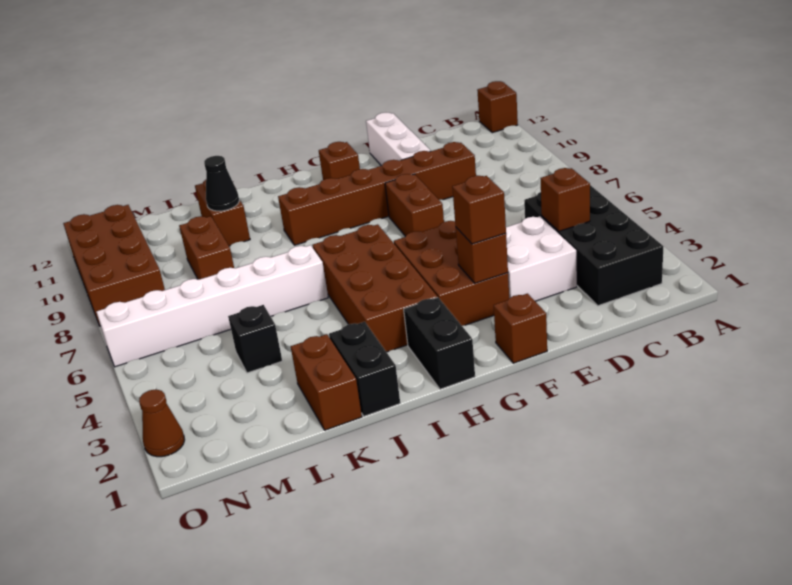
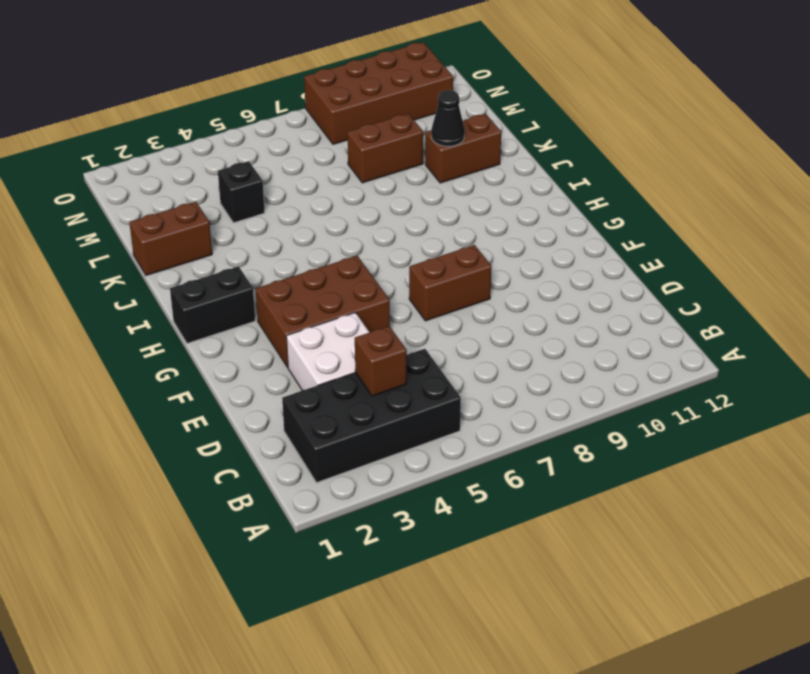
none -> brown brick A12 level 1
none -> brown brick D9:I9 level 1
none -> white brick E10:E12 level 1

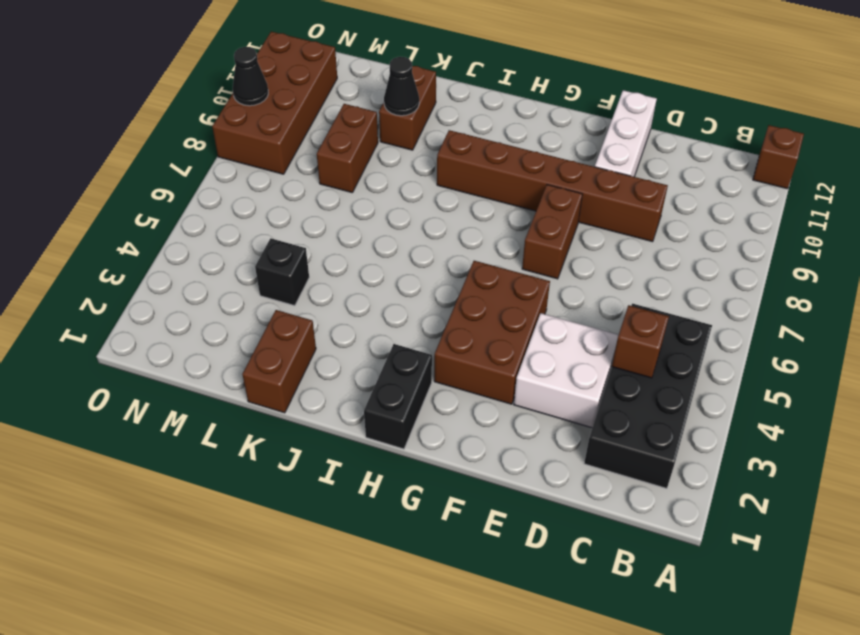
black cone O9 level 2 -> none
none -> brown brick F1 level 1
none -> brown brick G11 level 1
none -> brown brick H3:I6 level 1

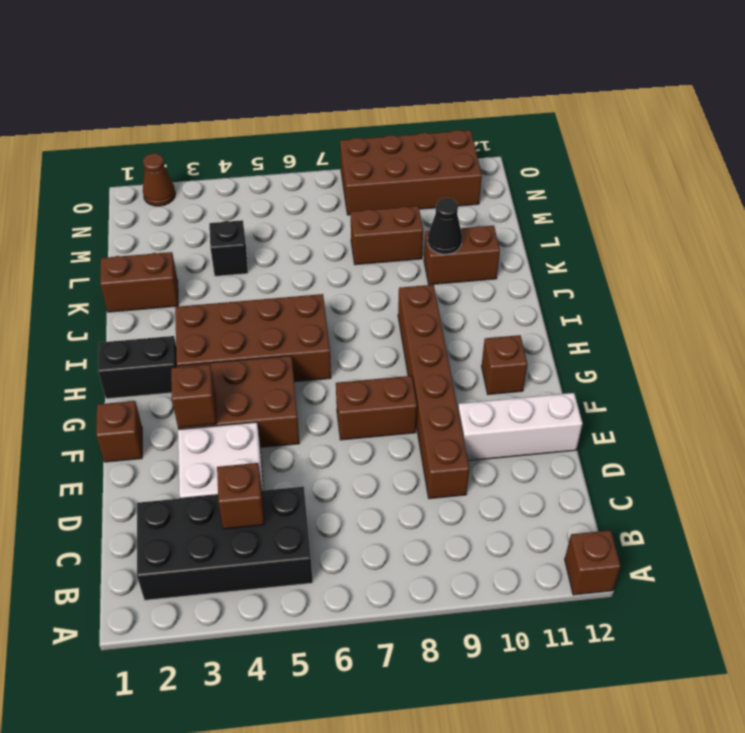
none -> black brick J1:J2 level 1
none -> white brick J6:O6 level 1
none -> brown brick F3 level 3

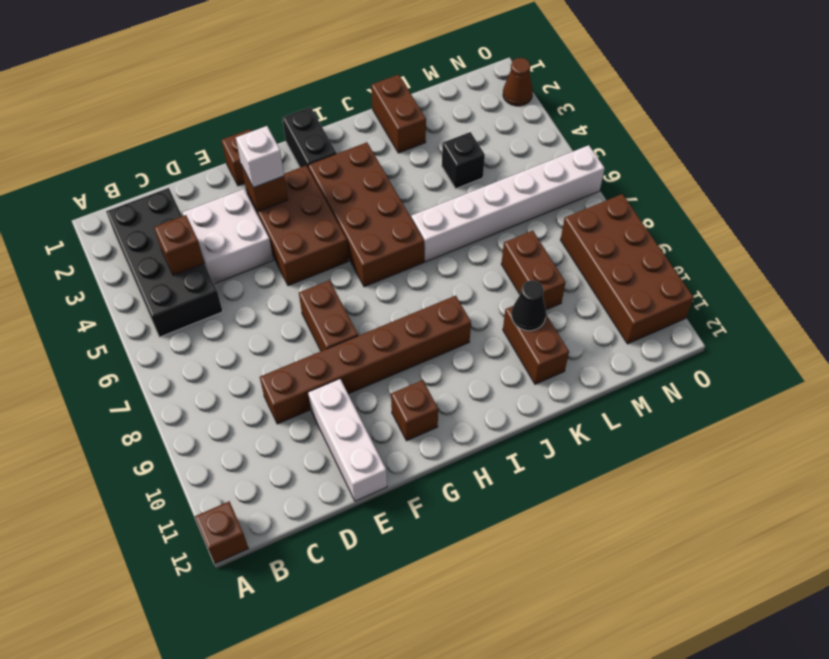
white brick F3 level 3 -> brown brick F3 level 3
none -> black brick J1:J2 level 1

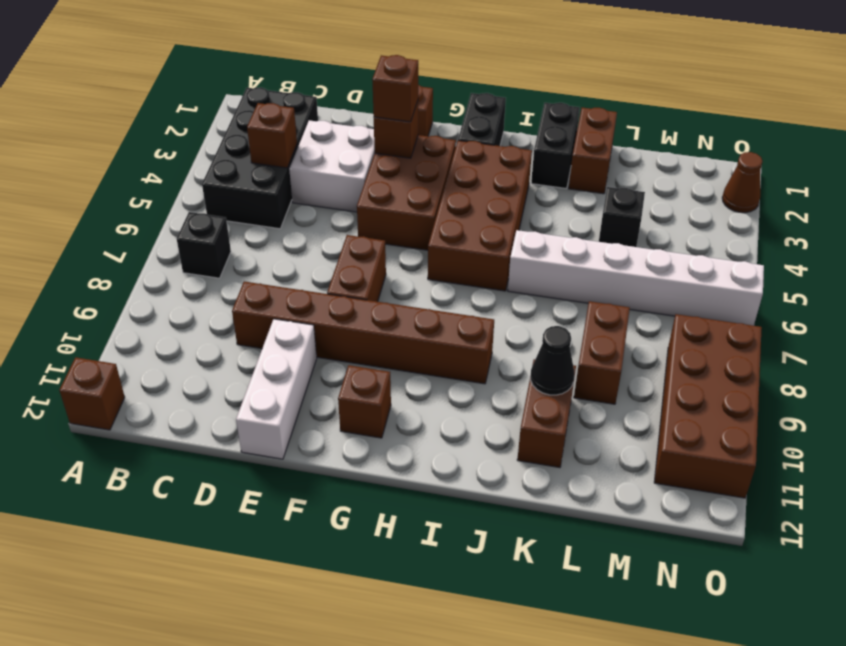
black brick B7 level 1 -> none

